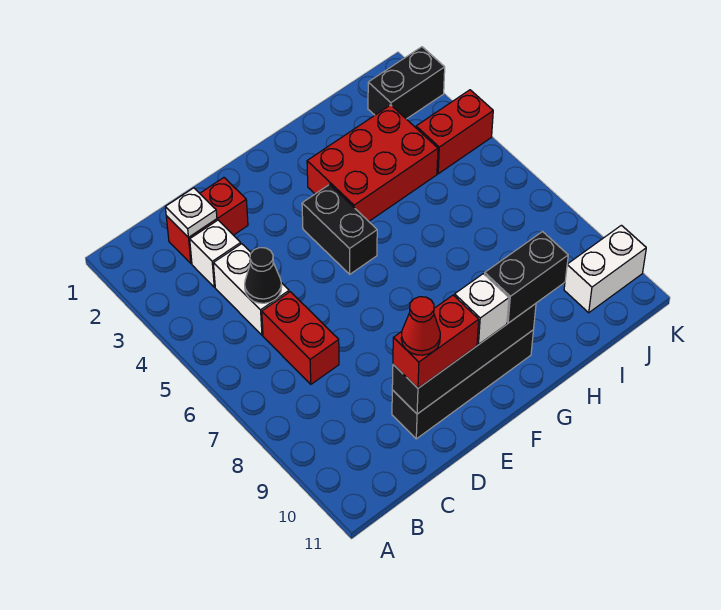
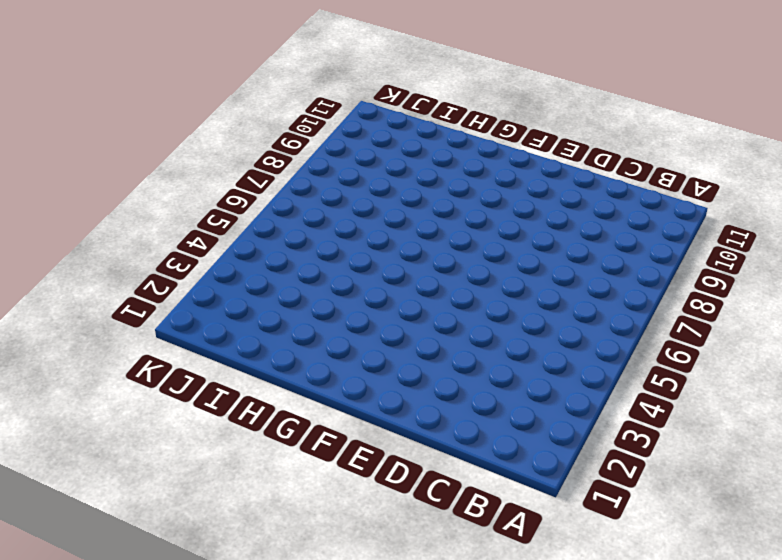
none -> red brick C2:D2 level 1
none -> white brick C3 level 1
none -> white brick C4:C5 level 1

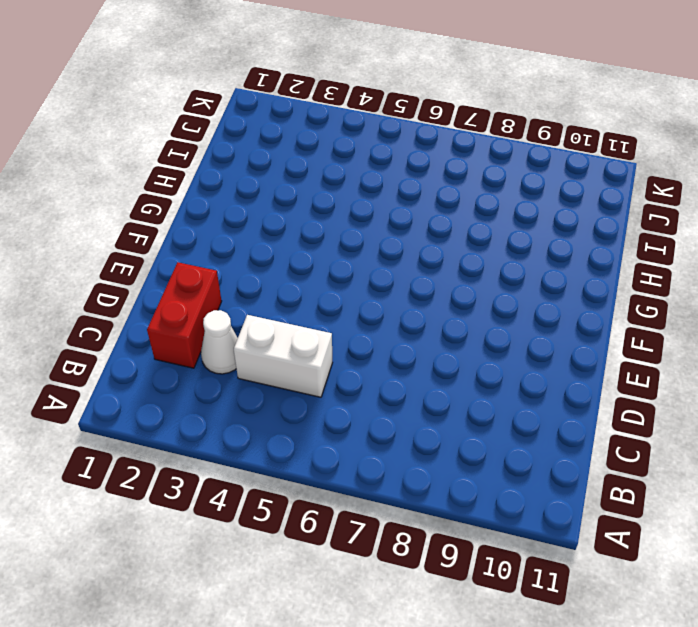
white cone C3 level 1 -> white brick C3 level 1
none -> red brick C6:C7 level 1
none -> black brick D10:G10 level 1
none -> black brick F4:F5 level 1

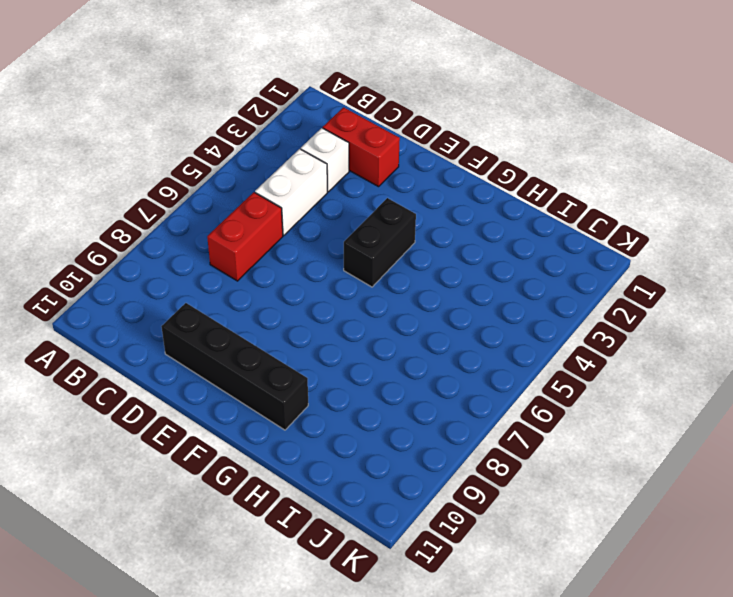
none -> red brick G3:I4 level 1
none -> black brick J2:K2 level 1
none -> red brick J4:K4 level 1

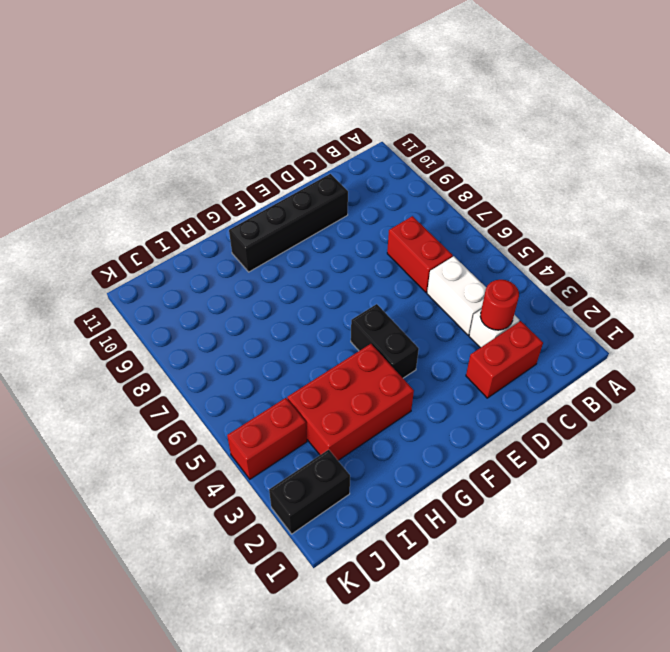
red round brick C3 level 2 -> none
none -> white brick J10:K10 level 1
none -> white plate C2 level 2
none -> black cone C5 level 2

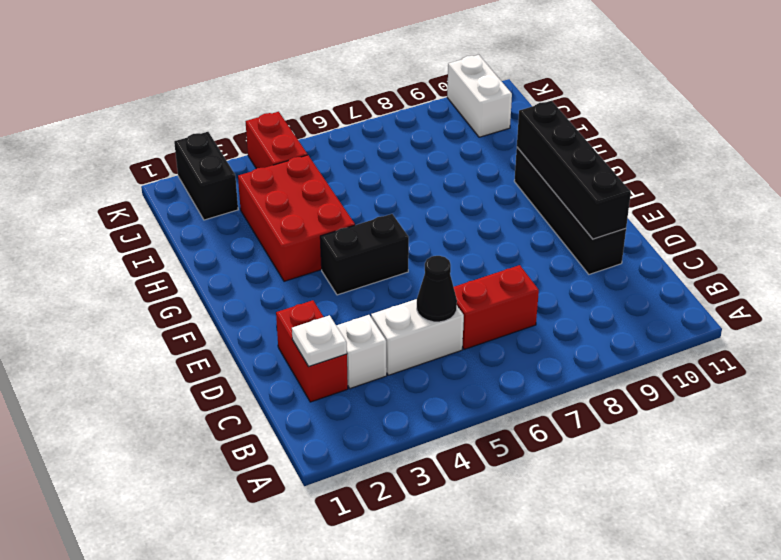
none -> red brick D10:E10 level 3
none -> white brick F10 level 3
none -> black brick G10:H10 level 3

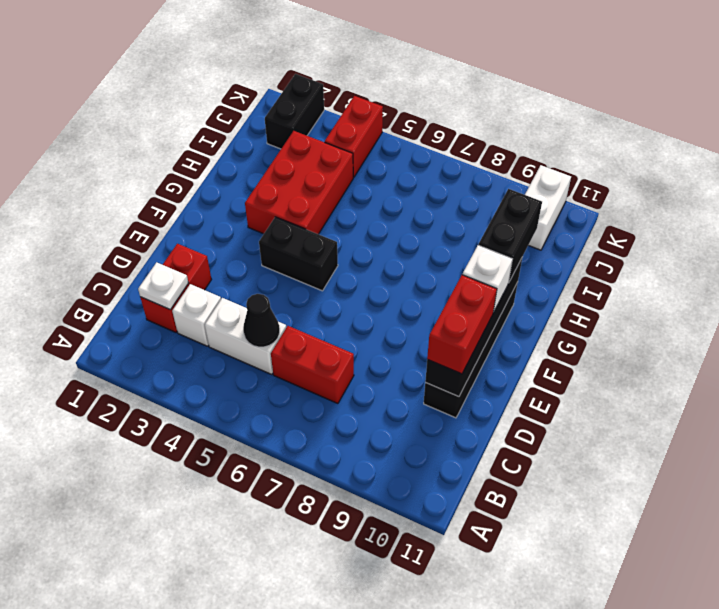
none -> red cone D10 level 4

